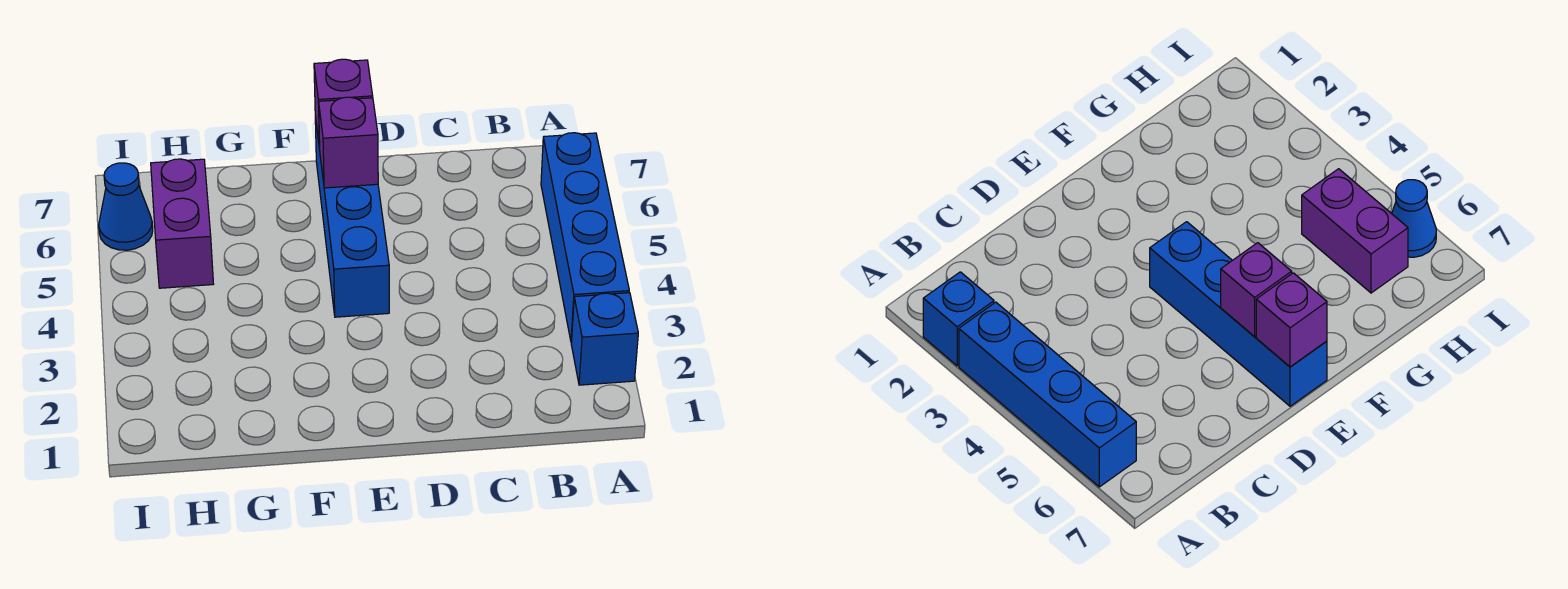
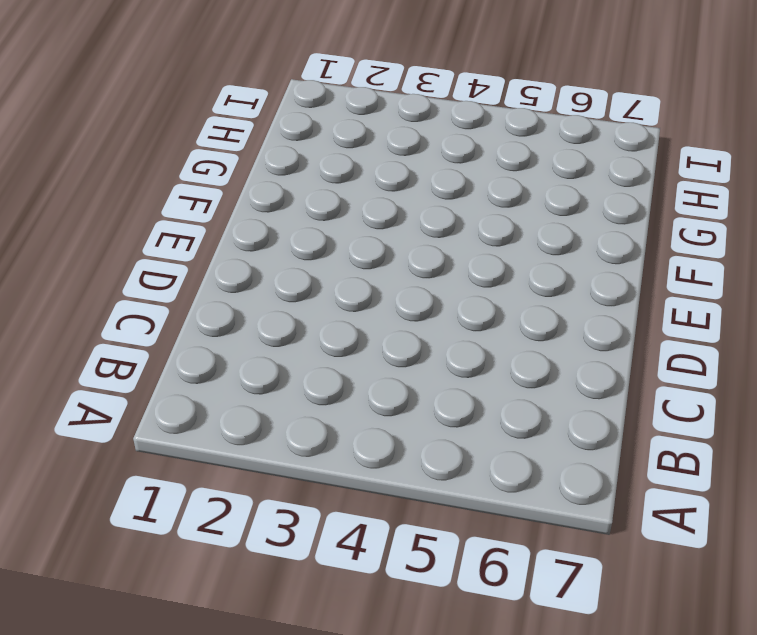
none -> blue brick A2 level 1
none -> blue brick A3:A6 level 1

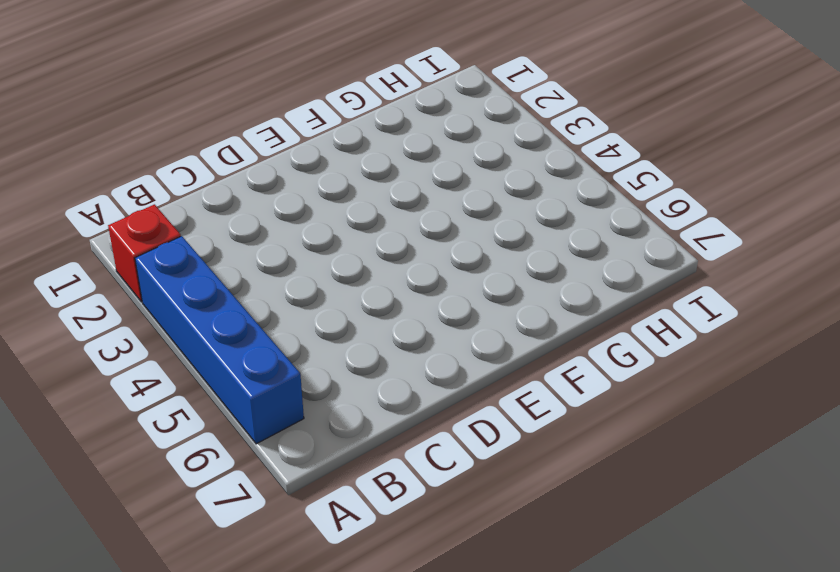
red brick A2 level 1 -> blue brick A2 level 1
none -> blue brick E4:E7 level 1
none -> purple brick H5:H6 level 1

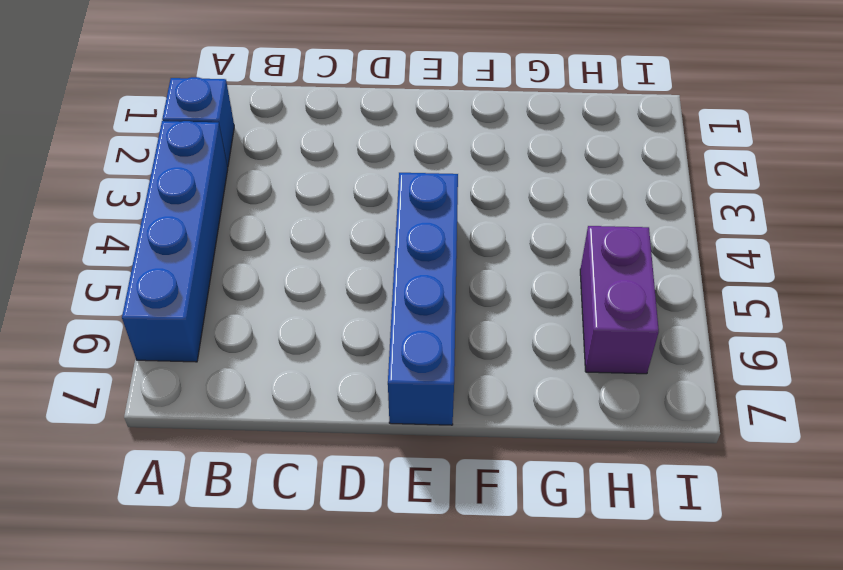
none -> blue cone I6 level 1
none -> purple brick E6 level 2

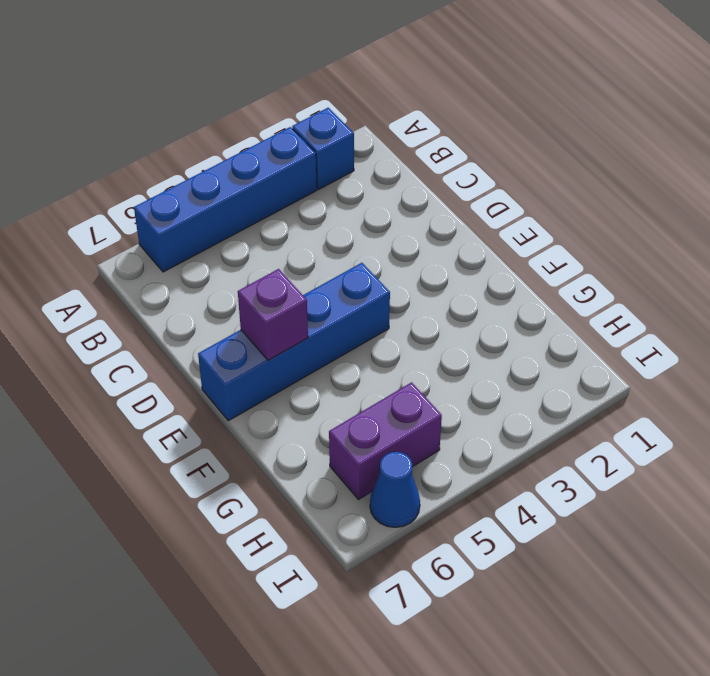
none -> purple brick E7 level 2

